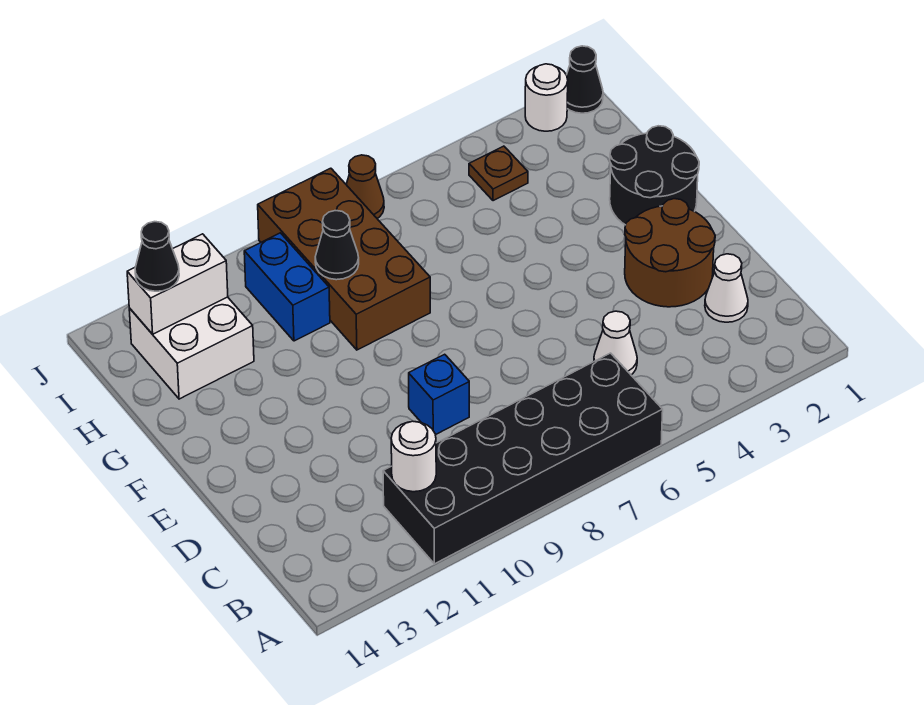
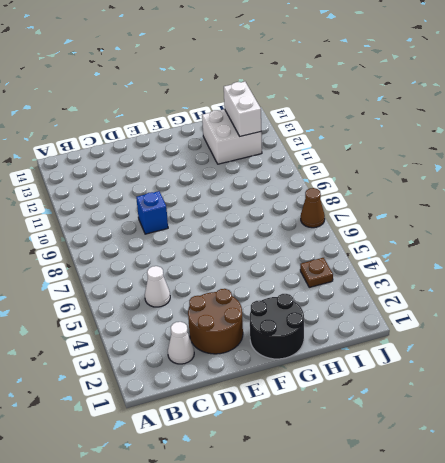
none -> black brick A6:B11 level 1
none -> brown brick G8:J9 level 1
none -> blue brick H10:I10 level 1

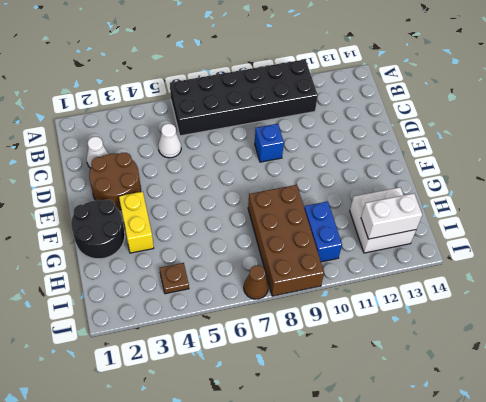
yellow brick F3:G3 level 1 -> none
none -> black cone J1 level 1
none -> white round brick J2 level 1
none -> white round brick B11 level 2

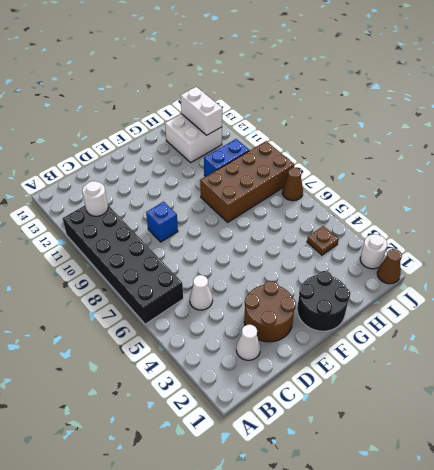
brown cone J1 level 1 -> black cone J1 level 1
none -> black cone H9 level 2
none -> black cone I13 level 3

